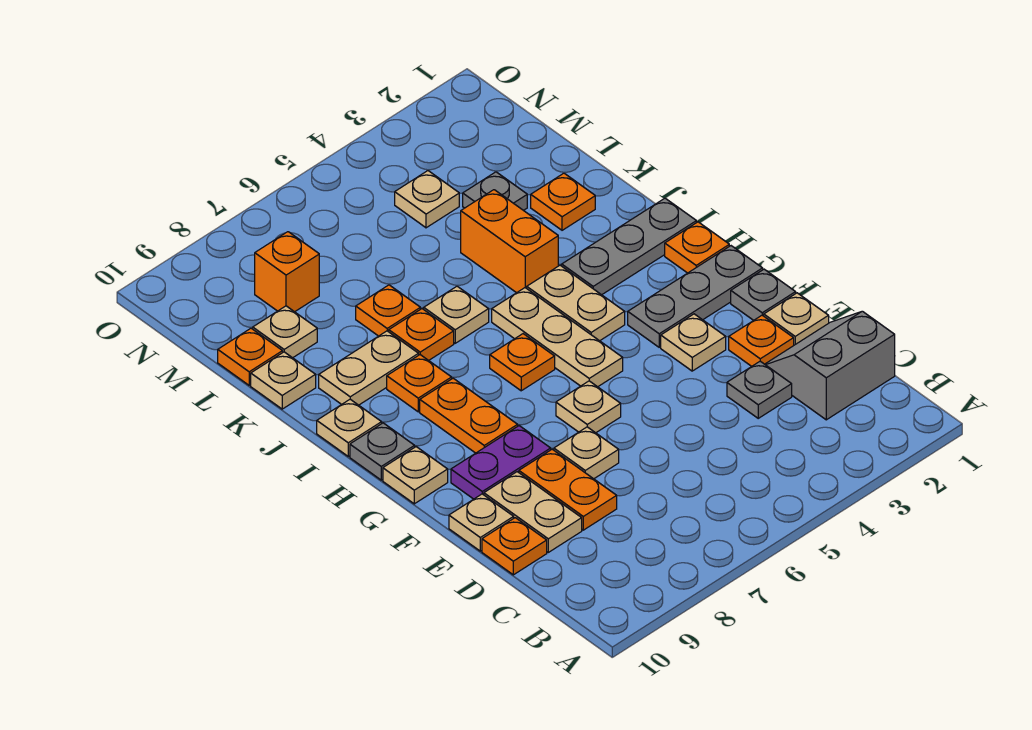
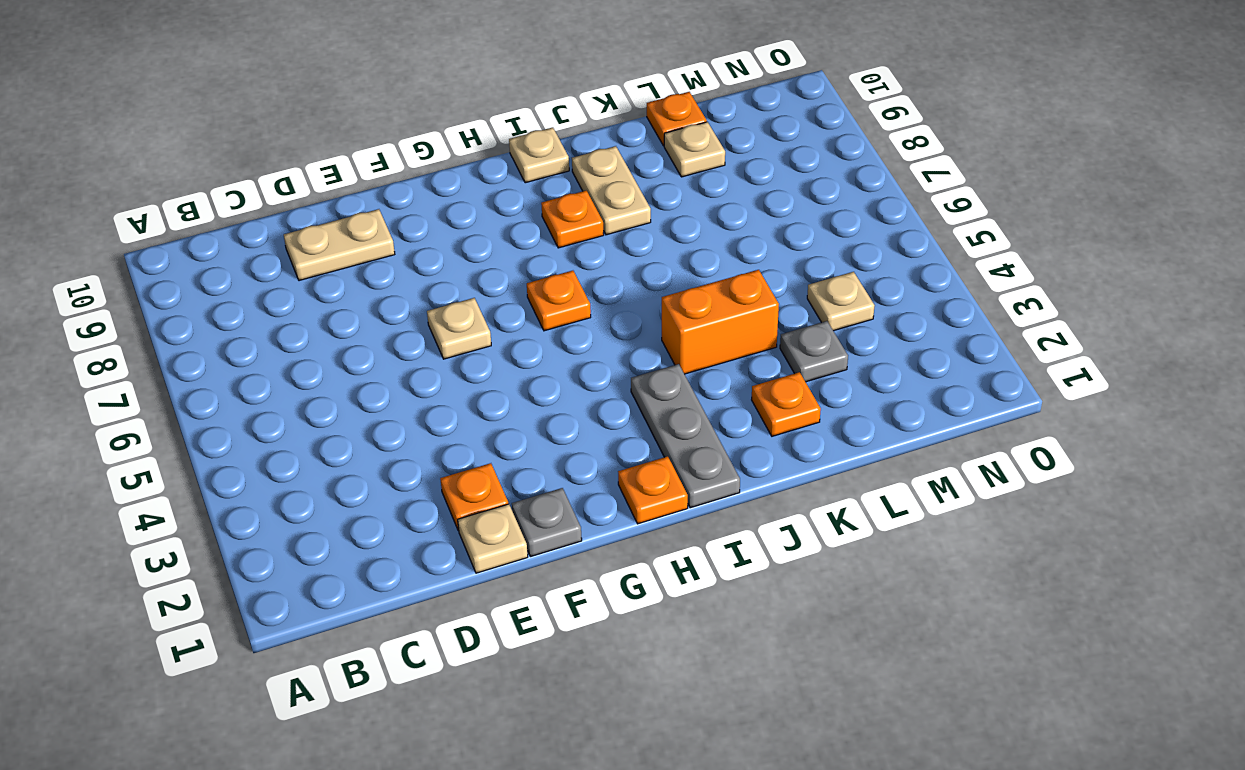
none -> grey slope C1:D2 level 1 top C
none -> grey plate D3 level 1
none -> orange plate D8:E8 level 1
none -> orange plate D10 level 1

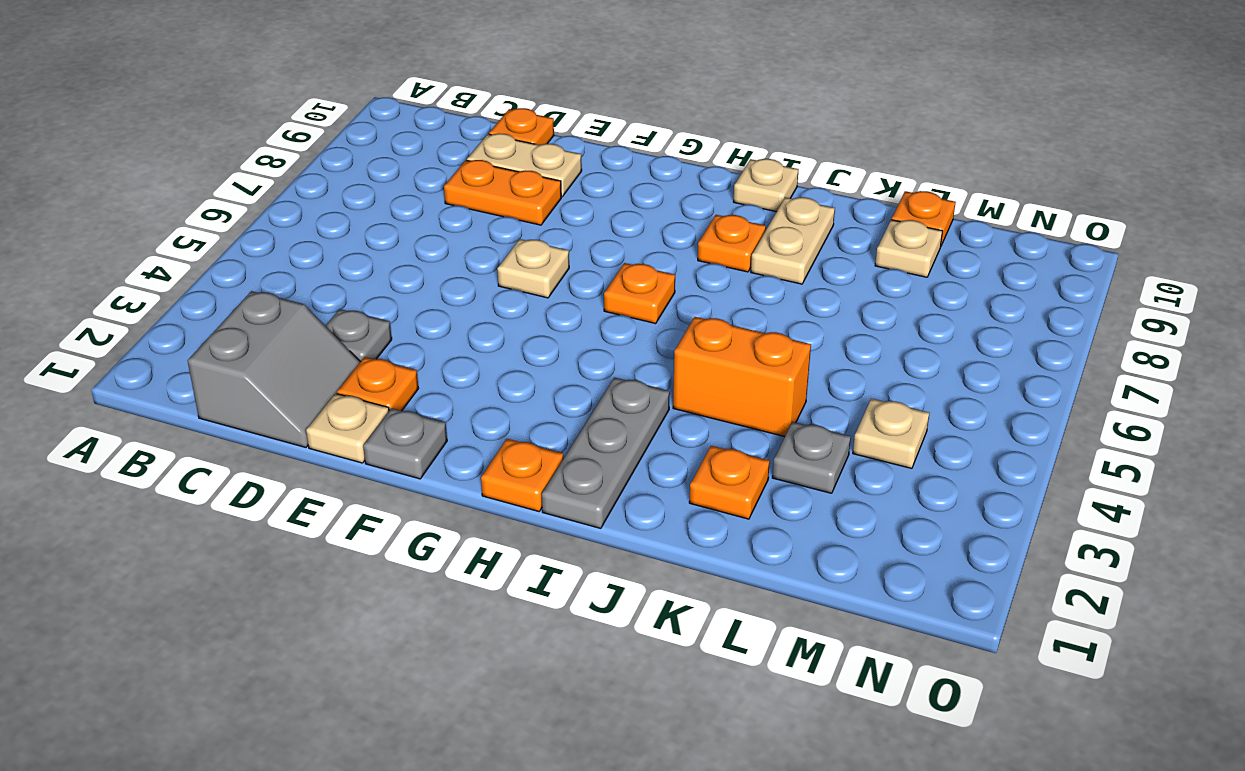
none -> tan plate E7 level 1
none -> tan plate E10 level 1
none -> tan plate F3 level 1
none -> purple plate F8:F9 level 1

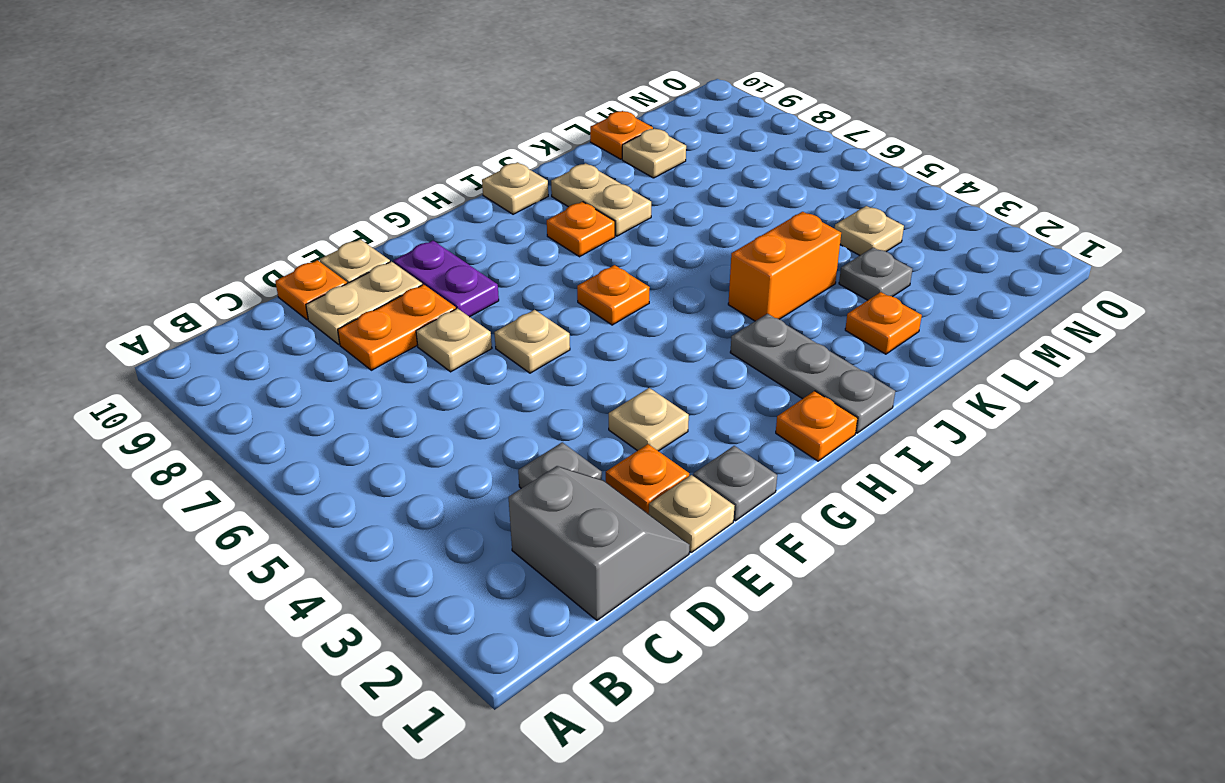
none -> grey plate G1:G3 level 1
none -> tan plate G5:I5 level 1
none -> orange plate G8:H8 level 1
none -> tan plate G10 level 1

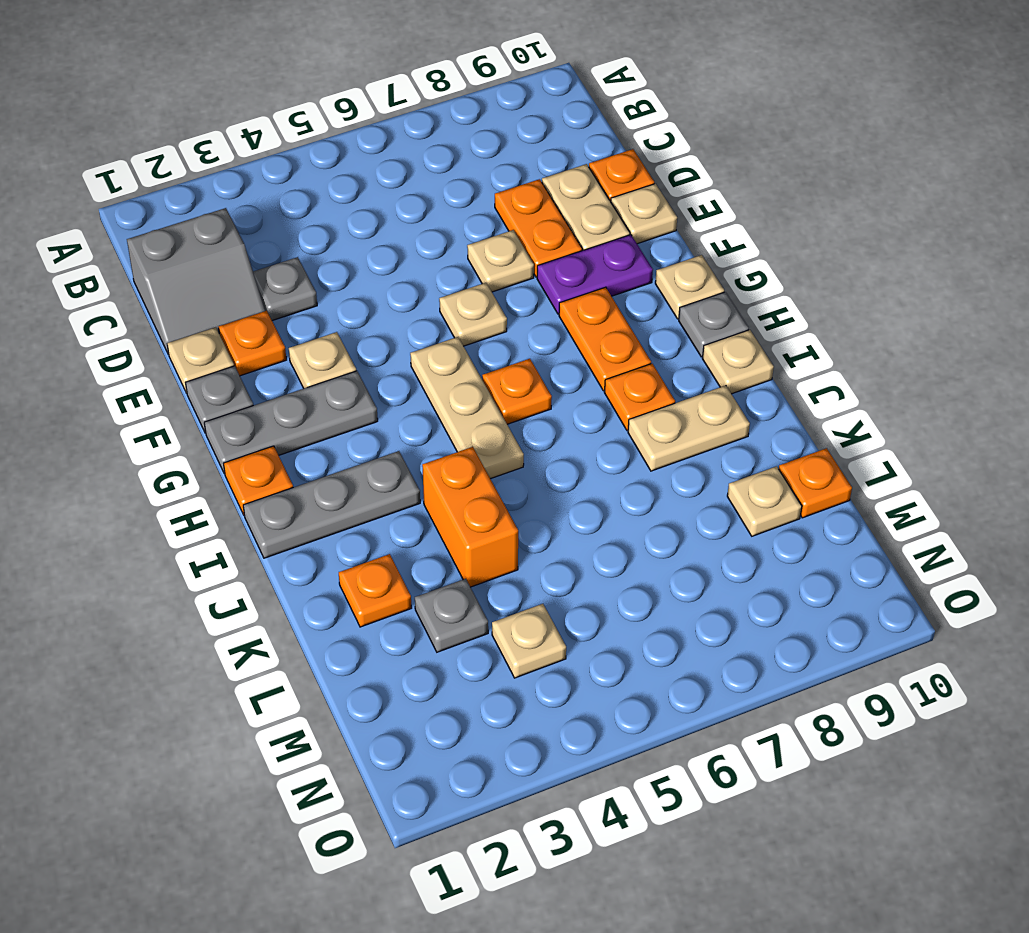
none -> tan plate H4:I4 level 1
none -> tan plate J6 level 1
none -> orange plate J7 level 1
none -> orange plate K7 level 1

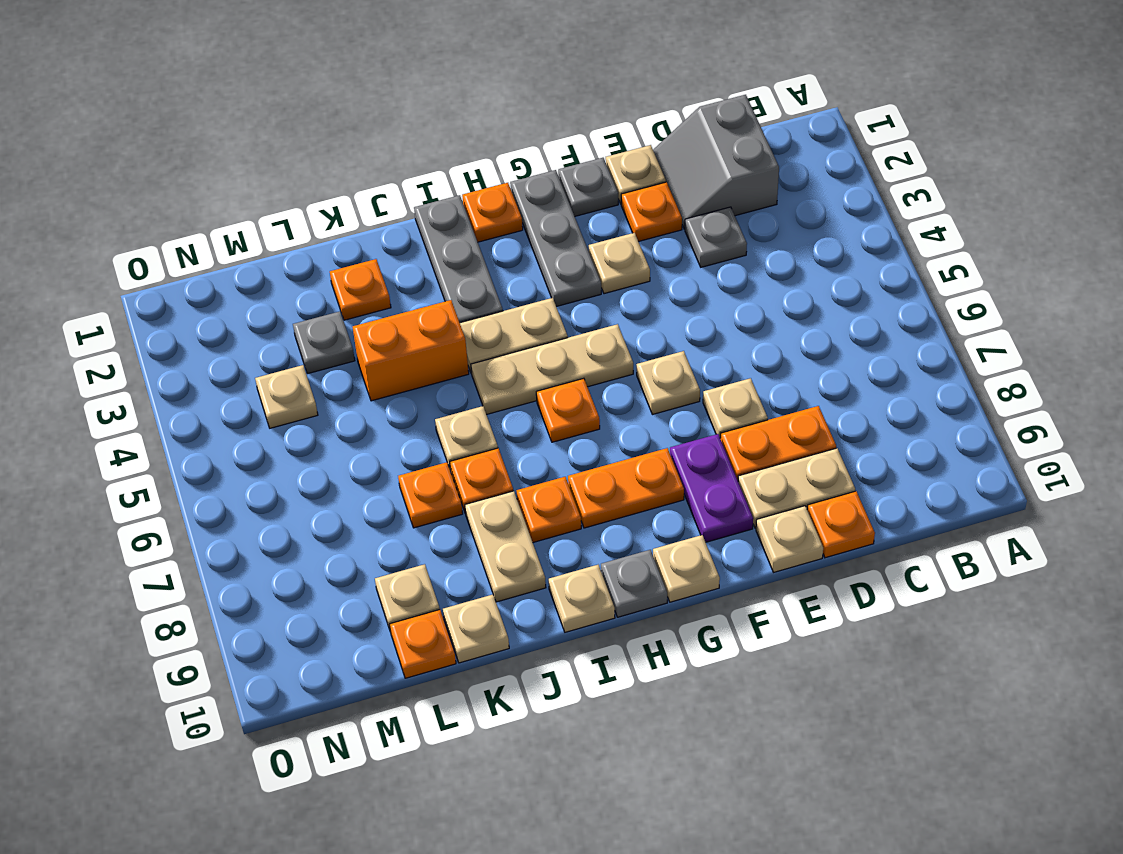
none -> orange brick M8 level 1

